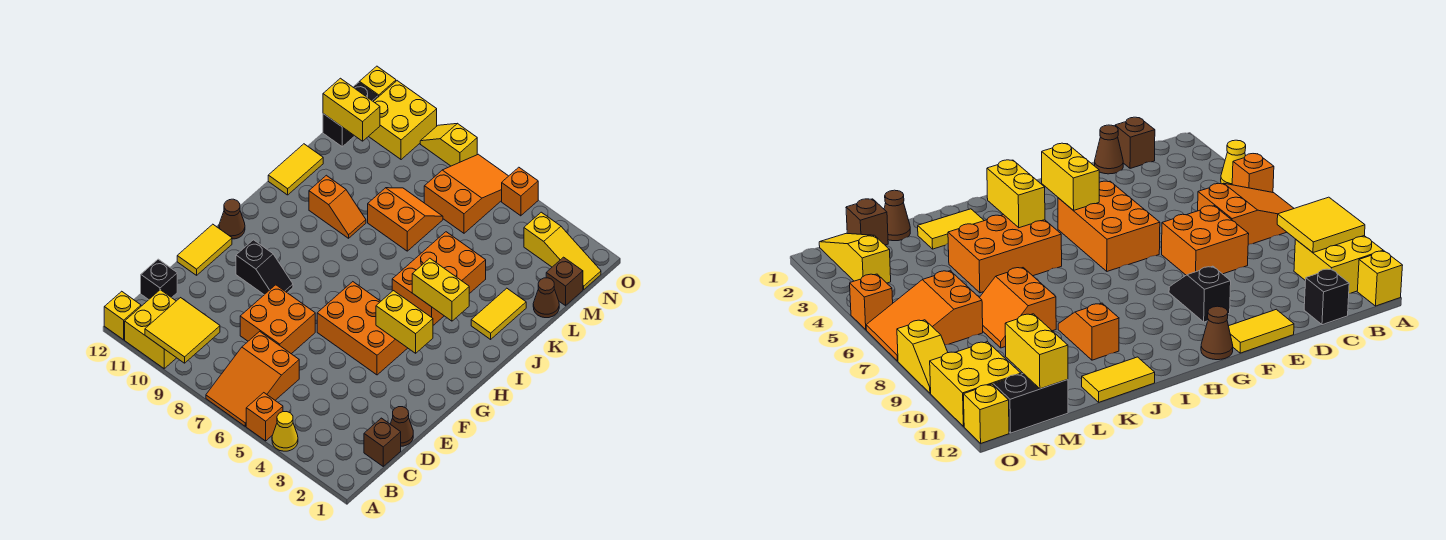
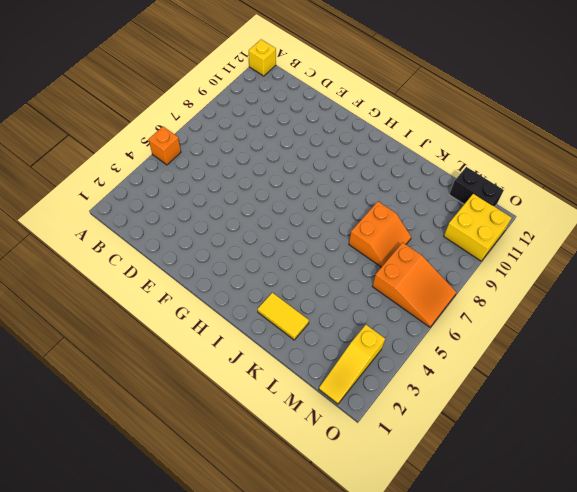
none -> yellow cone A4 level 1
none -> orange slope A6:C7 level 1 top C
none -> yellow brick A10:B11 level 1
none -> brown brick C1 level 1

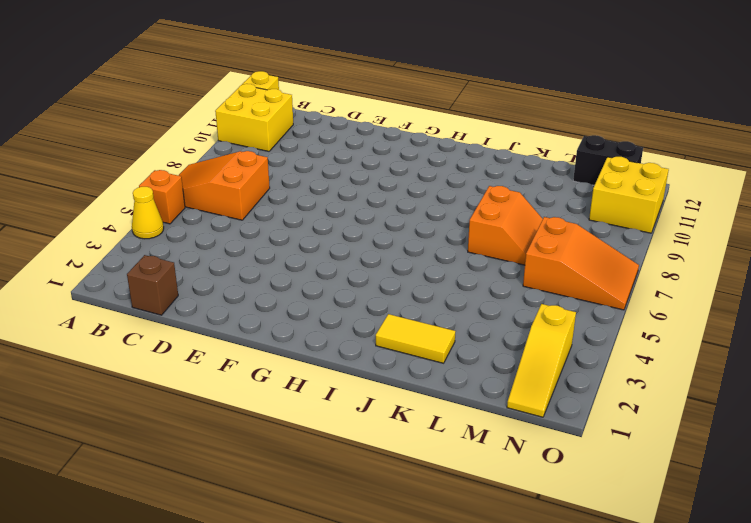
none -> black brick C12 level 1
none -> brown cone D1 level 1
none -> orange brick D7:E8 level 1
none -> yellow tile E12:F12 level 1

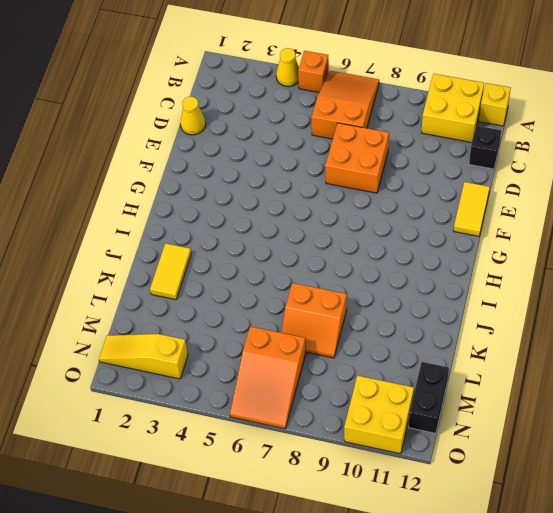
yellow cone D1 level 1 -> brown cone D1 level 1
none -> brown brick C1 level 1
none -> orange brick F4:G6 level 1
none -> black slope F9:F10 level 1 top 10
none -> brown cone G12 level 1

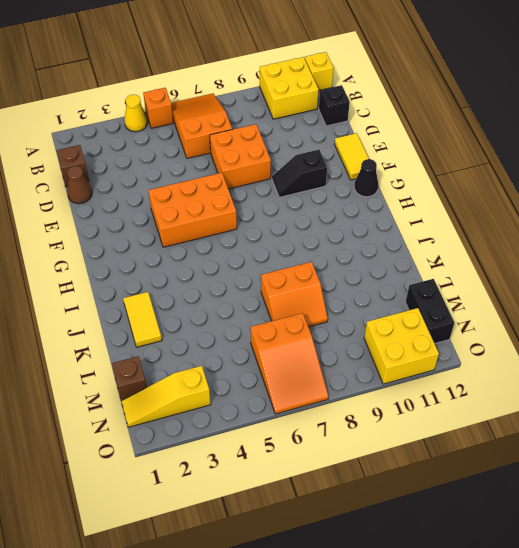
black cone G12 level 1 -> brown cone G12 level 1
none -> orange brick I4:K5 level 1
none -> orange slope J9:J10 level 1 top 10
none -> yellow tile J12:K12 level 1
none -> brown cone L1 level 1

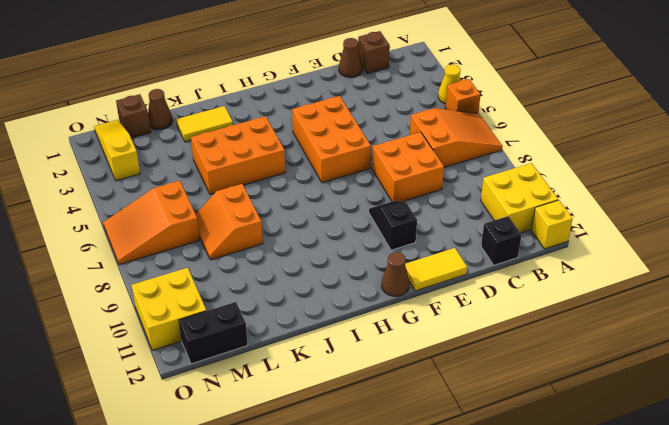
none -> orange slope J9:J10 level 1 top 10
none -> yellow tile J12:K12 level 1
none -> orange brick O5 level 1
none -> yellow slope O8:O9 level 1 top 8

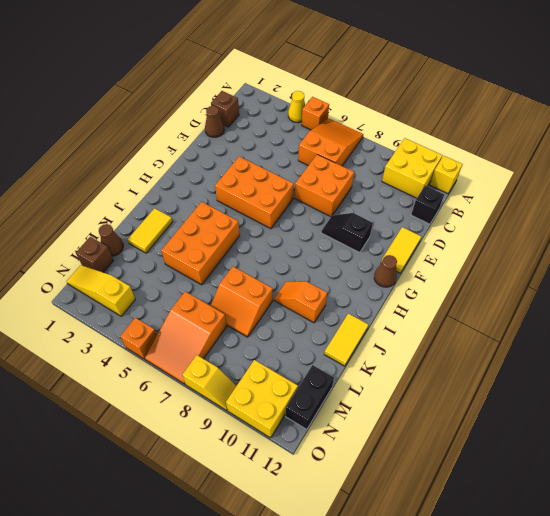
none -> yellow brick O12 level 1
none -> yellow tile A9:B10 level 2
none -> yellow brick G3:G4 level 2
none -> yellow brick I3:I4 level 2

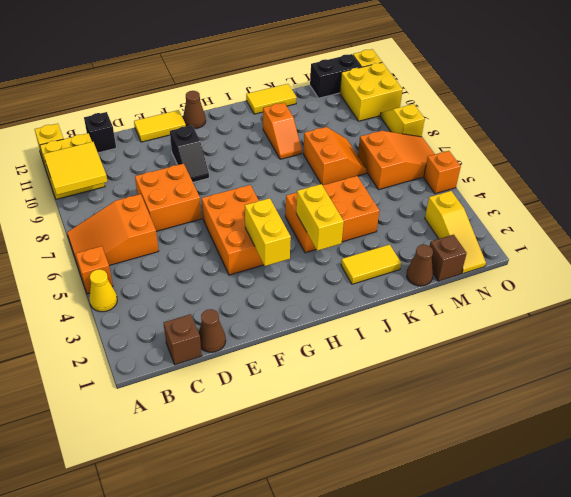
none -> yellow brick M11:M12 level 2

